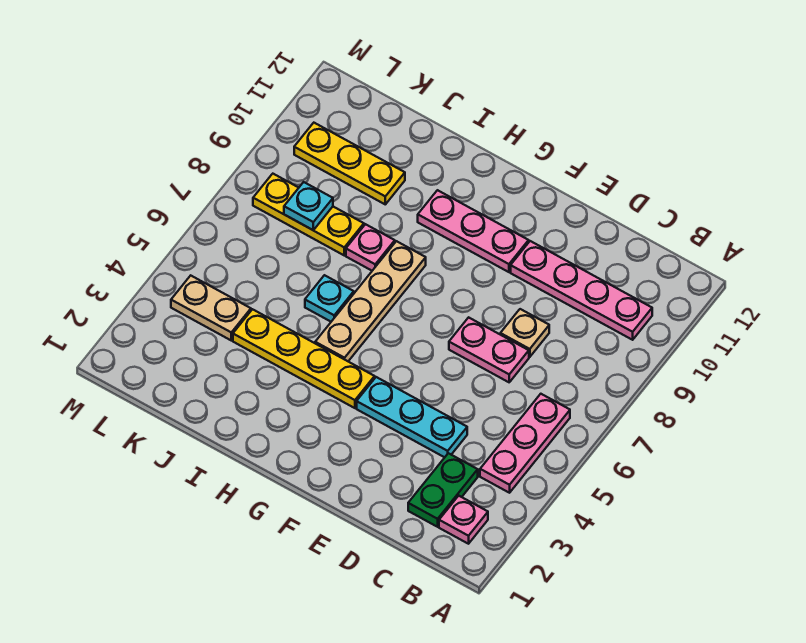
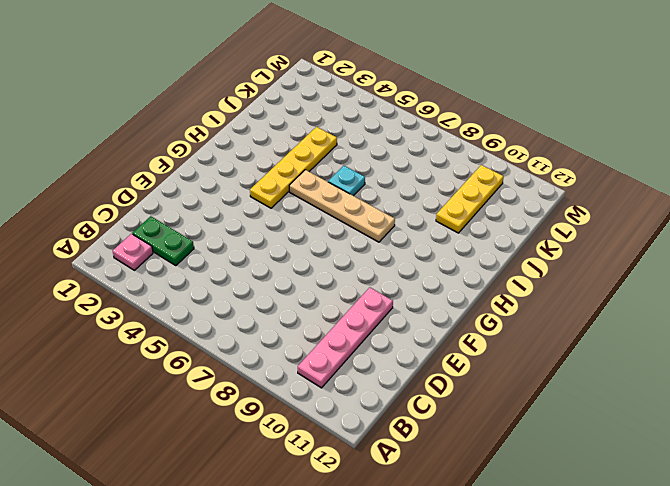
none -> pink plate B4:B6 level 1
none -> cyan plate D4:F4 level 1
none -> pink plate D7:E7 level 1

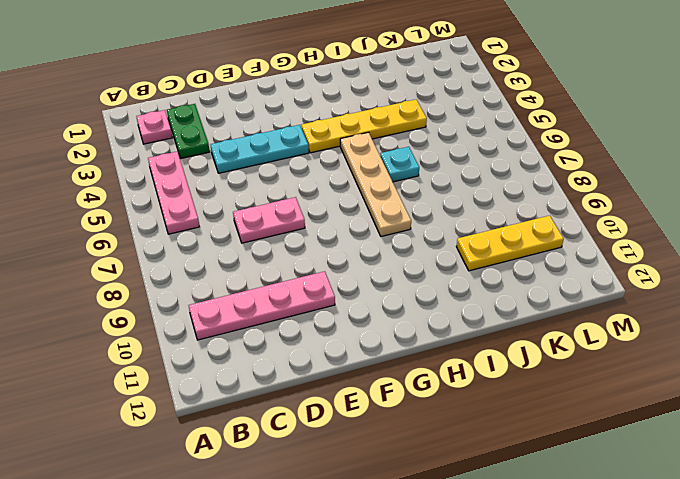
none -> tan plate D8 level 1
none -> pink plate F10:H10 level 1
none -> pink plate I8 level 1

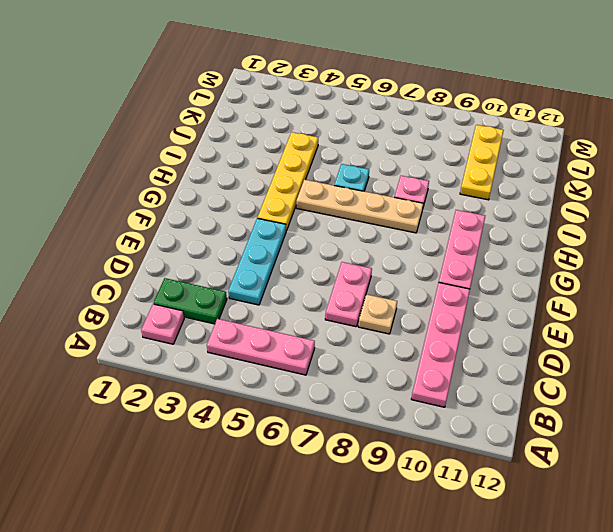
none -> yellow plate J8:L8 level 1
none -> tan plate K4:L4 level 1
none -> cyan plate K8 level 2

